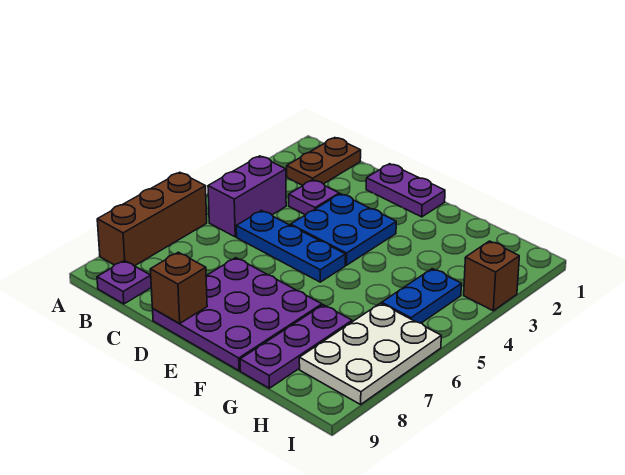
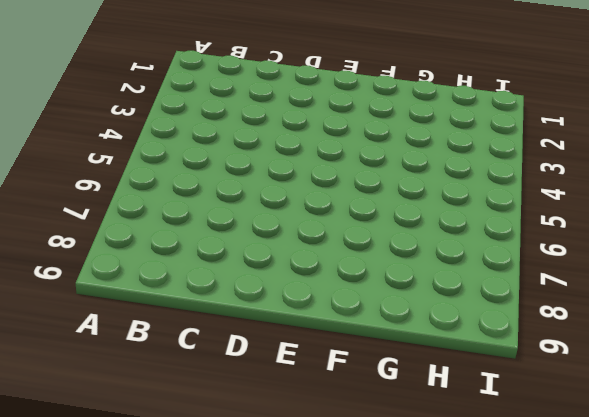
none -> brown brick A6:A8 level 1
none -> brown plate B1:B2 level 1
none -> purple brick B4:B5 level 1

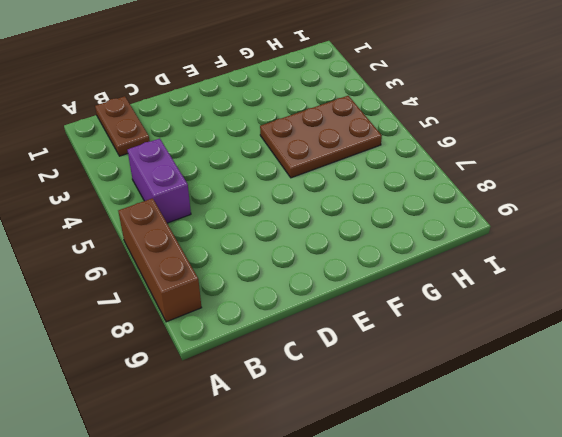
brown plate F4:H5 level 1 -> blue plate H4:H5 level 1
none -> purple plate B9 level 1
none -> purple plate C3 level 1
none -> blue plate C5:E5 level 1

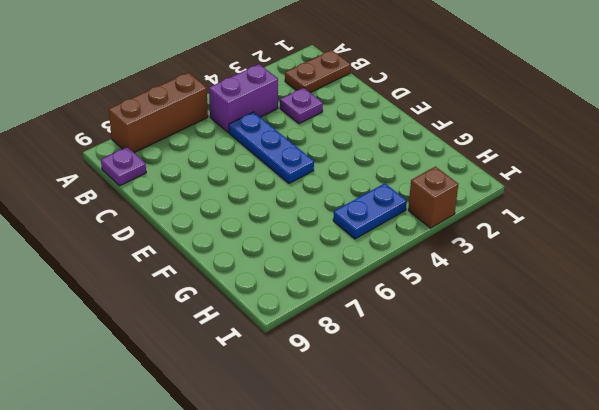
none -> purple plate D1:E1 level 1
none -> blue plate D3:E4 level 1
none -> purple plate D7:F9 level 1

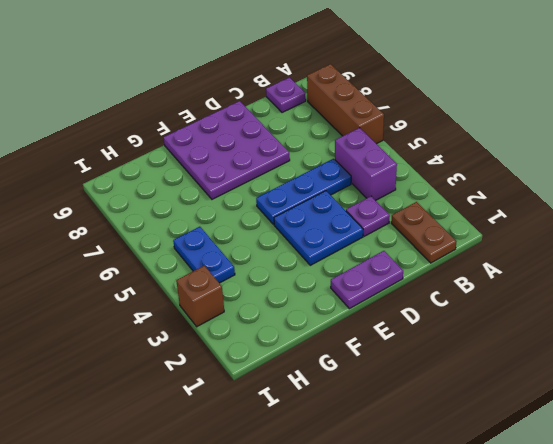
none -> purple plate G7:G9 level 1
none -> white plate H6:I8 level 1
none -> brown brick D9 level 2

